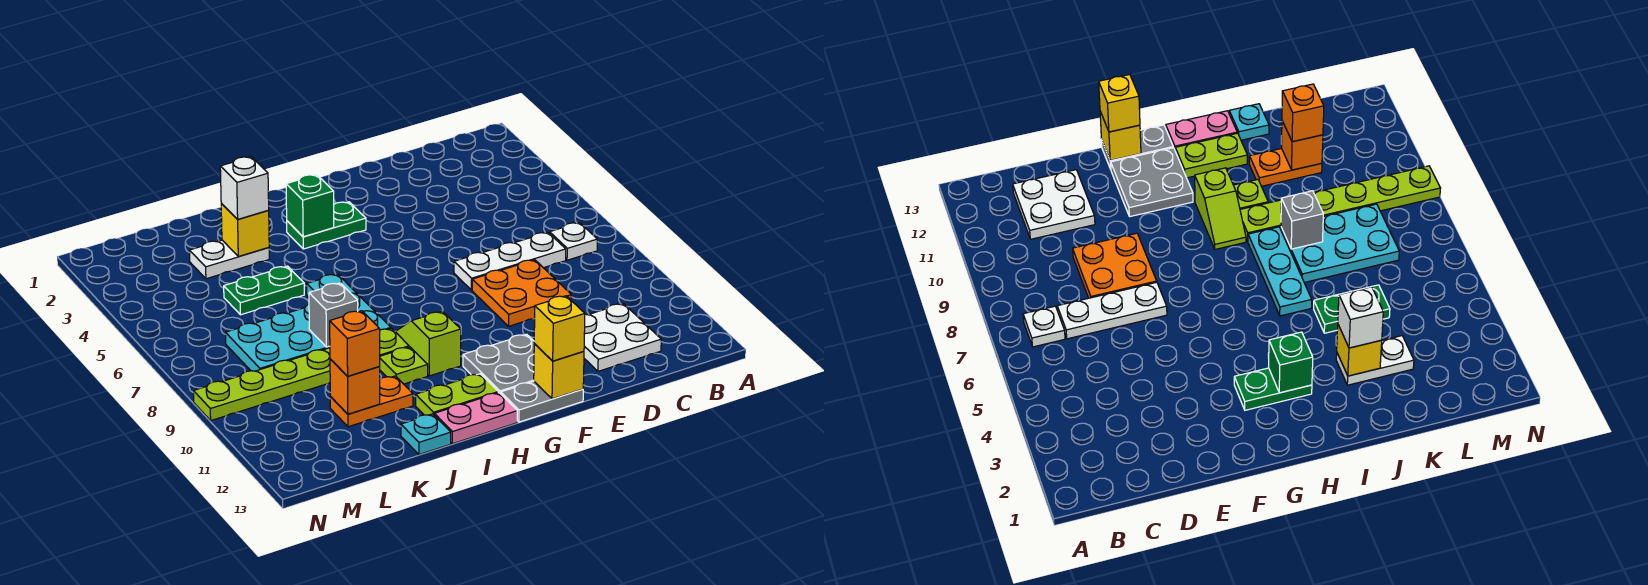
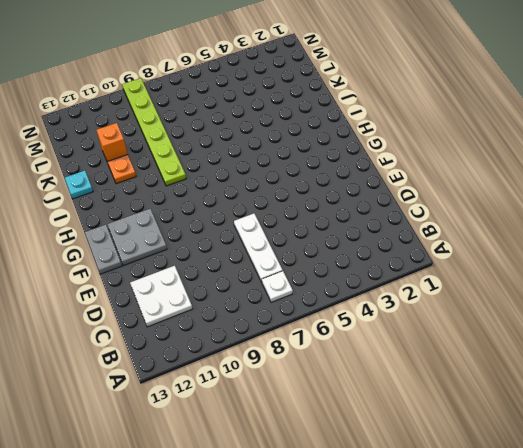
none -> orange plate D8:E9 level 1
none -> green plate G3:H3 level 1
none -> lime slope H9:H10 level 1 top 10

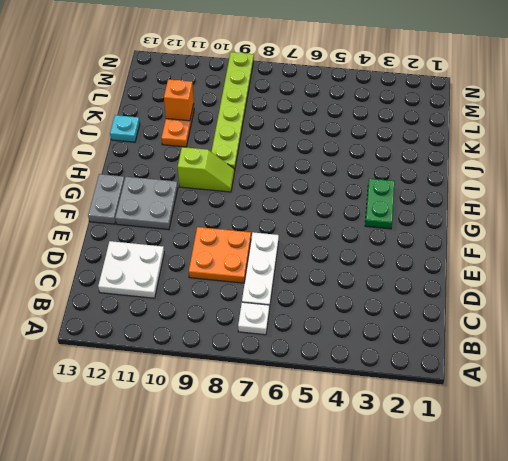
none -> lime plate H12:I12 level 1
none -> pink plate H13:I13 level 1
none -> cyan plate I6:I8 level 1

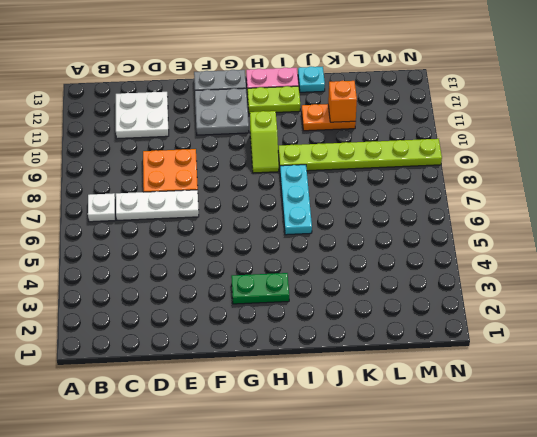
none -> lime plate I10 level 1
none -> white plate J3:K3 level 1
none -> green plate J5:K5 level 1

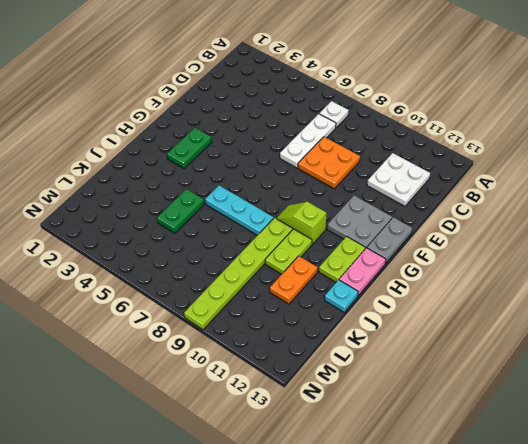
lime plate I10:J10 level 1 -> lime plate I10 level 1
none -> white plate J3:K3 level 1
none -> cyan plate J7:L8 level 1
none -> yellow brick F13 level 2

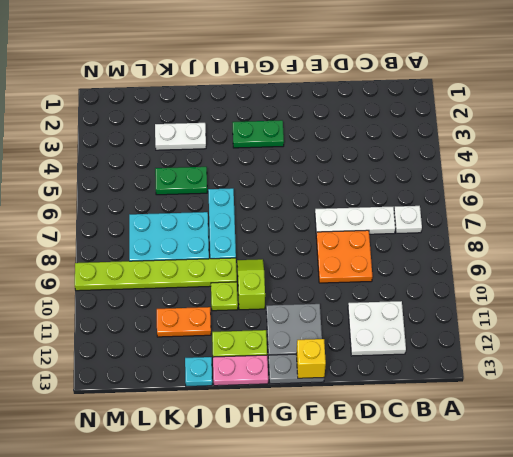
none -> green brick H3 level 2
none -> yellow brick J3 level 2
none -> grey brick J8 level 2

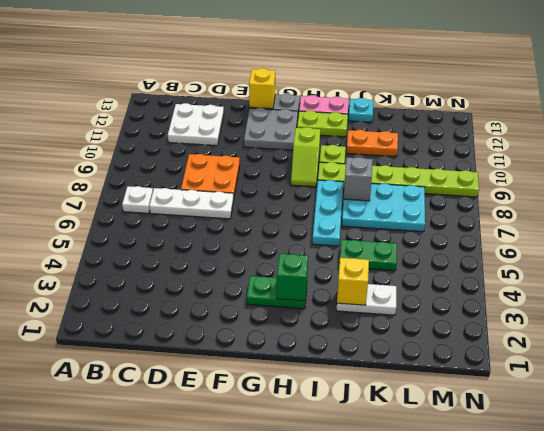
none -> orange brick K11 level 2
none -> yellow brick F13 level 3
none -> white brick J3 level 3

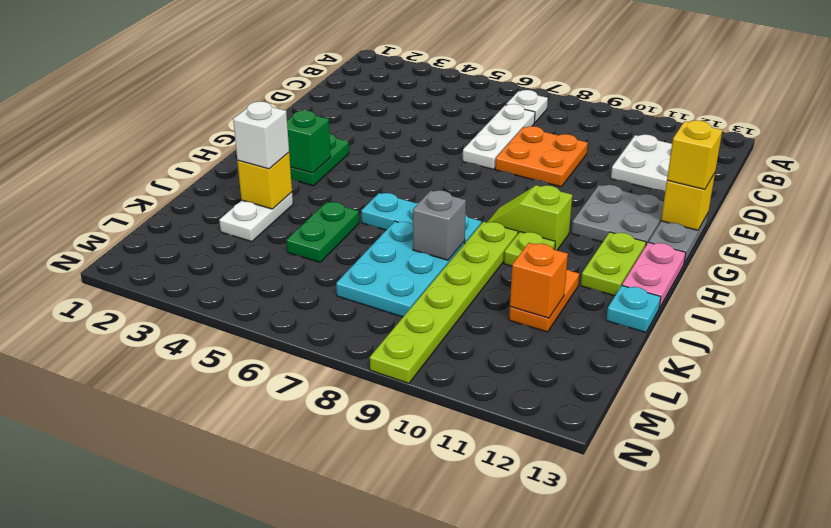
none -> orange brick K11 level 3

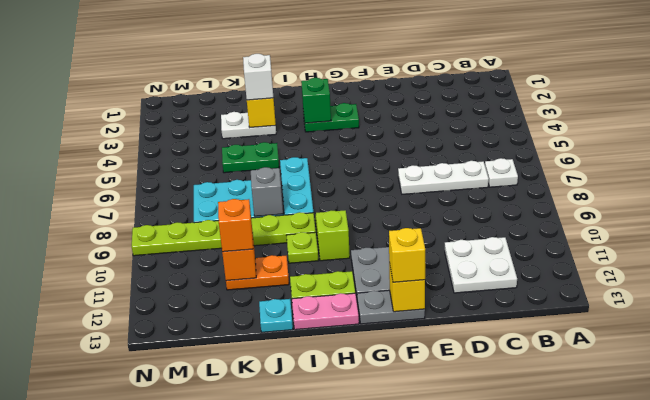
none -> orange plate D8:E9 level 1

